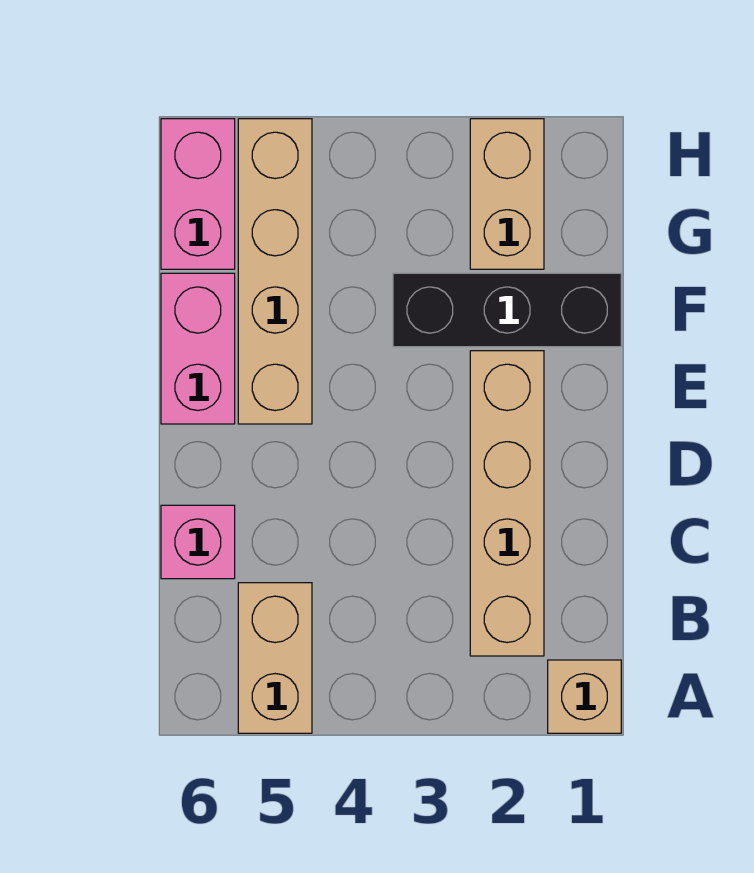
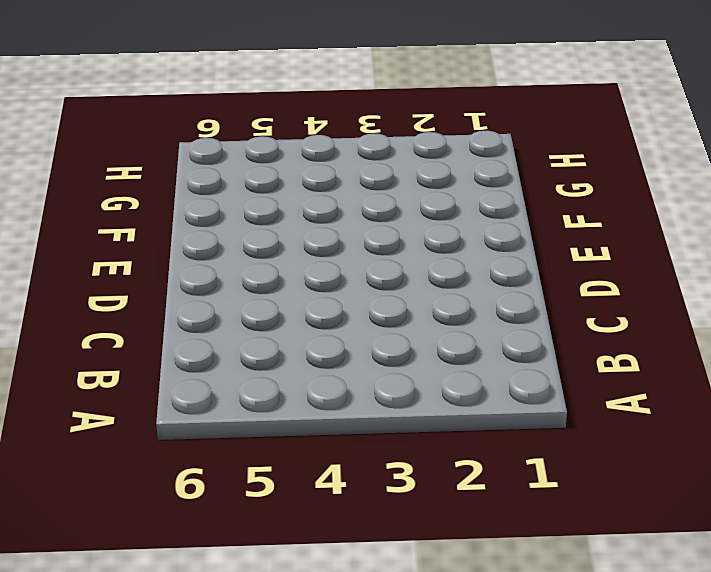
none -> tan brick A1 level 1
none -> tan brick A5:B5 level 1

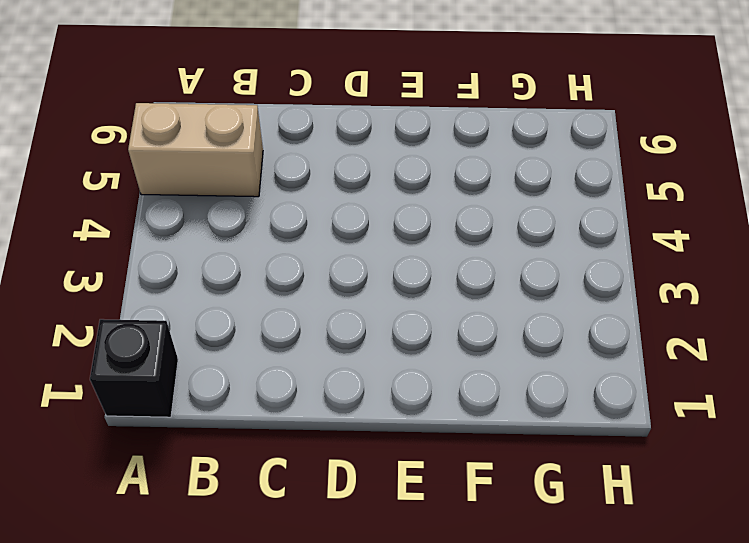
black brick A1 level 1 -> tan brick A1 level 1
none -> tan brick B2:E2 level 1
none -> pink brick C6 level 1

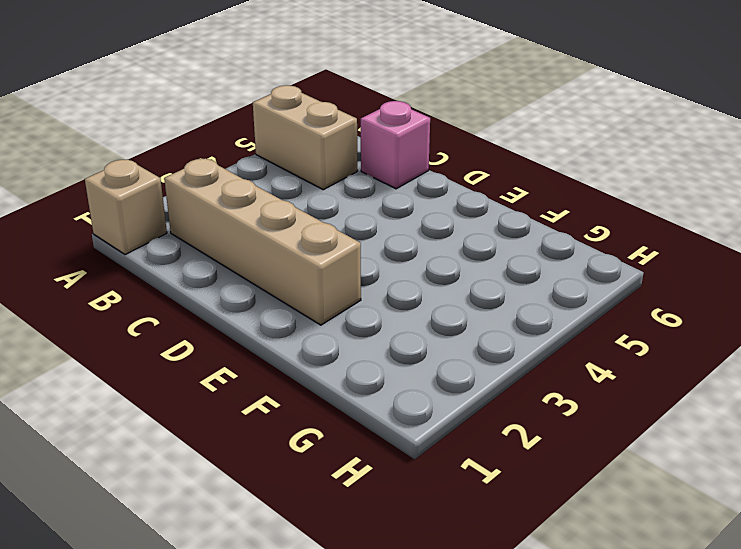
none -> tan brick E5:H5 level 1
none -> pink brick E6:F6 level 1

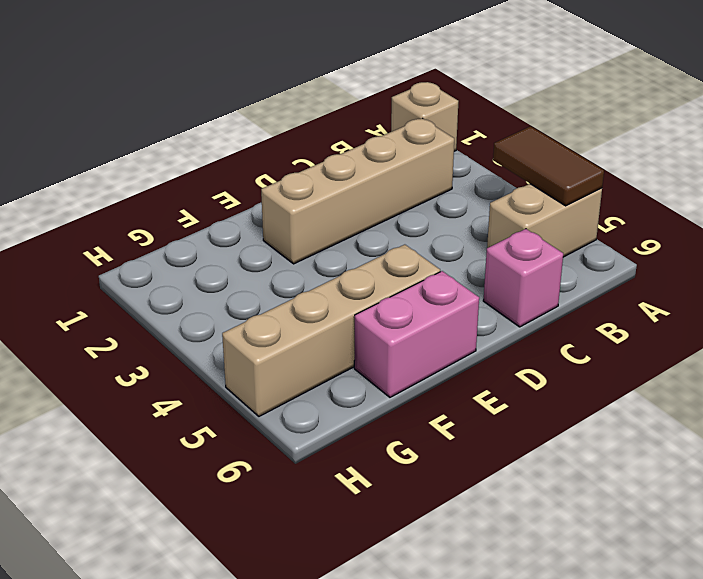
brown tile A4:A5 level 2 -> none
none -> black brick F1:F3 level 1
none -> tan brick G2:H2 level 1

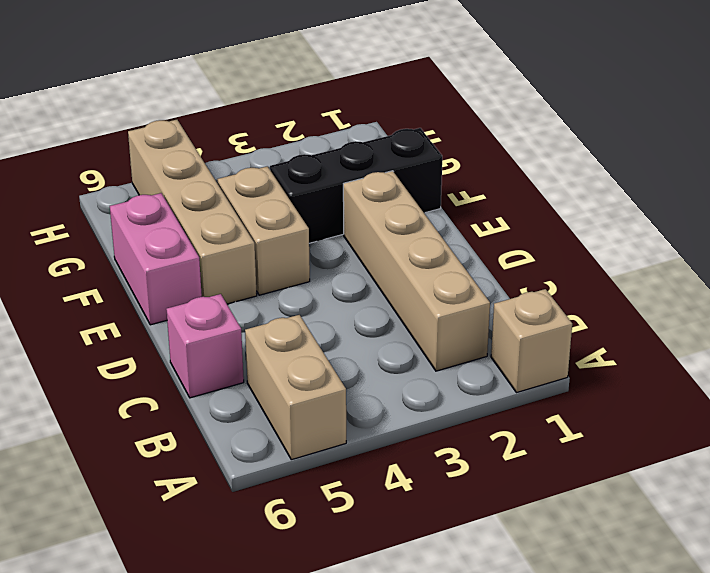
tan brick E4:F4 level 1 -> tan brick G2:H2 level 1
none -> pink brick G6:H6 level 1

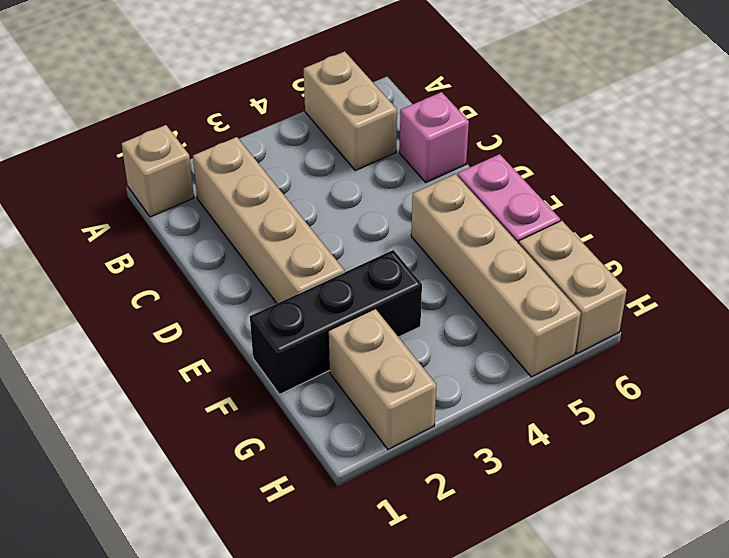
tan brick G6:H6 level 1 -> pink brick G6:H6 level 1

